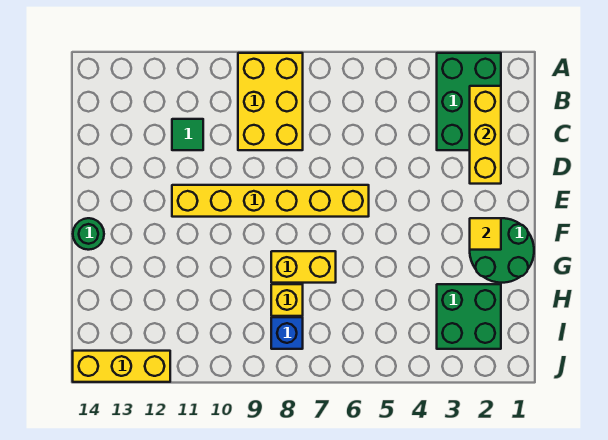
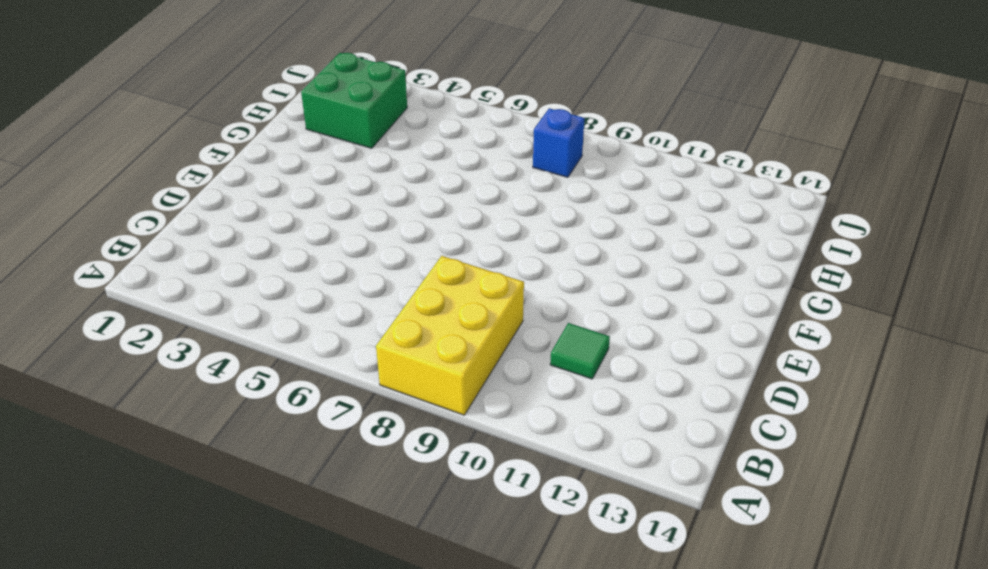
none -> green brick A2:C3 level 1
none -> yellow brick E6:E11 level 1
none -> green round brick F1:G2 level 1

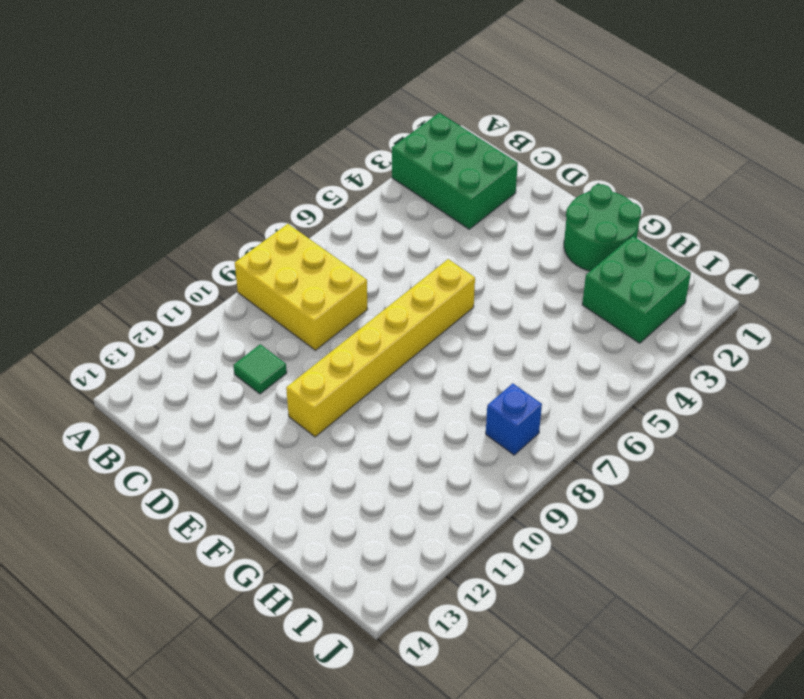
none -> green round brick F14 level 1
none -> yellow brick G7:G8 level 1
none -> yellow brick H8 level 1

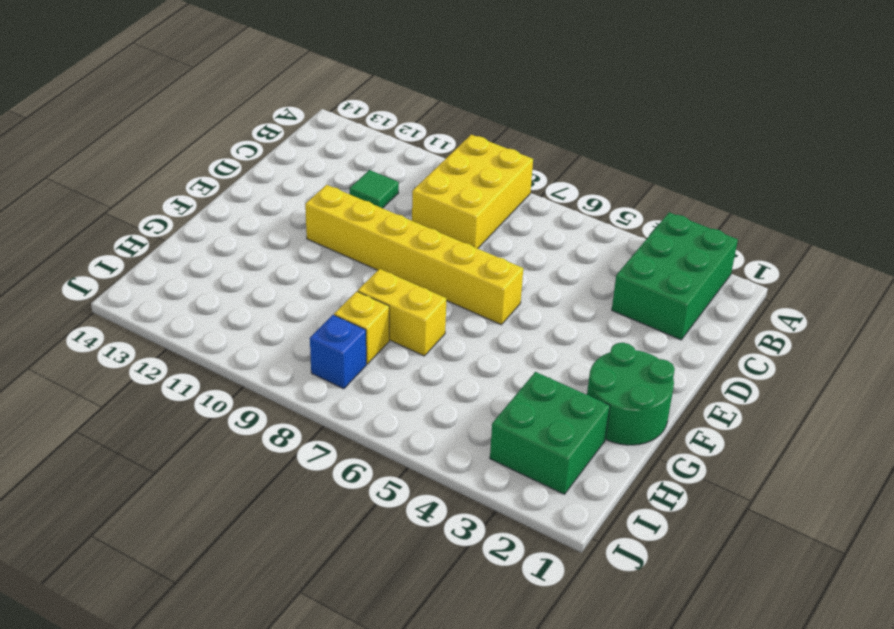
none -> green round brick F14 level 1
none -> yellow brick J12:J14 level 1
none -> yellow brick B2:D2 level 2

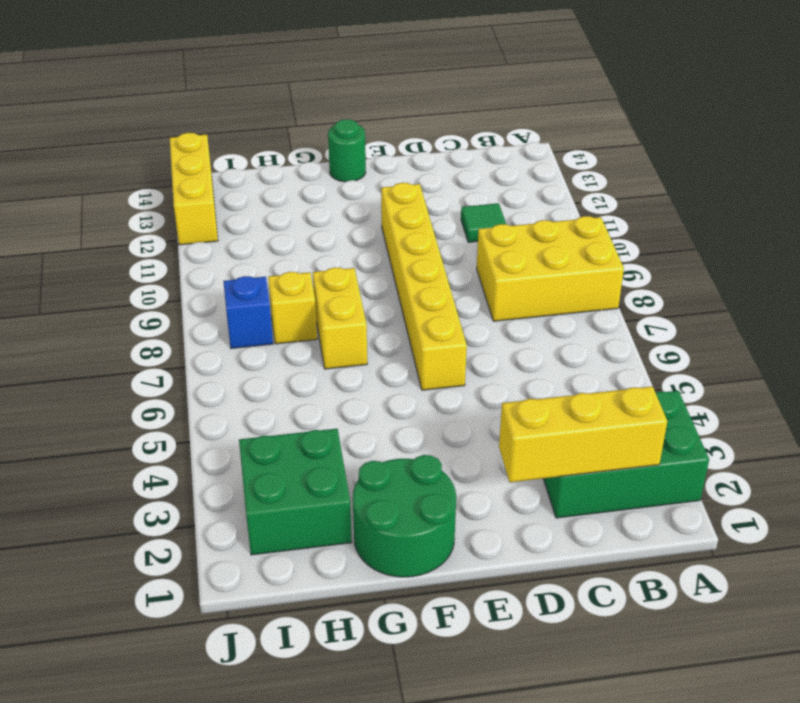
none -> yellow tile F2 level 2

